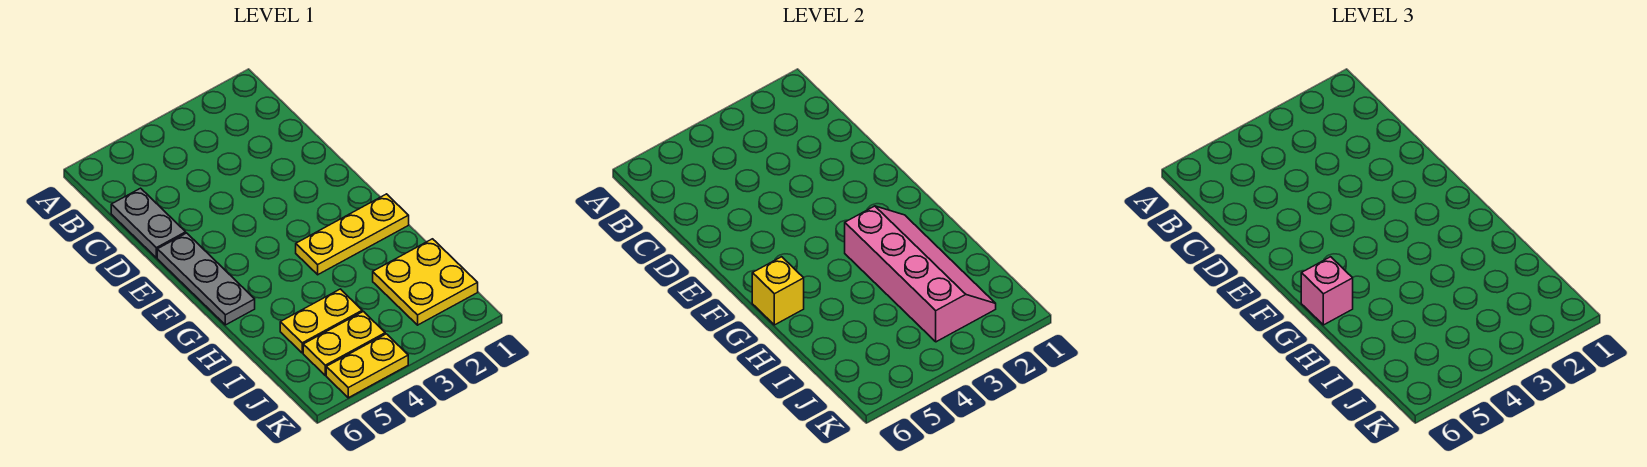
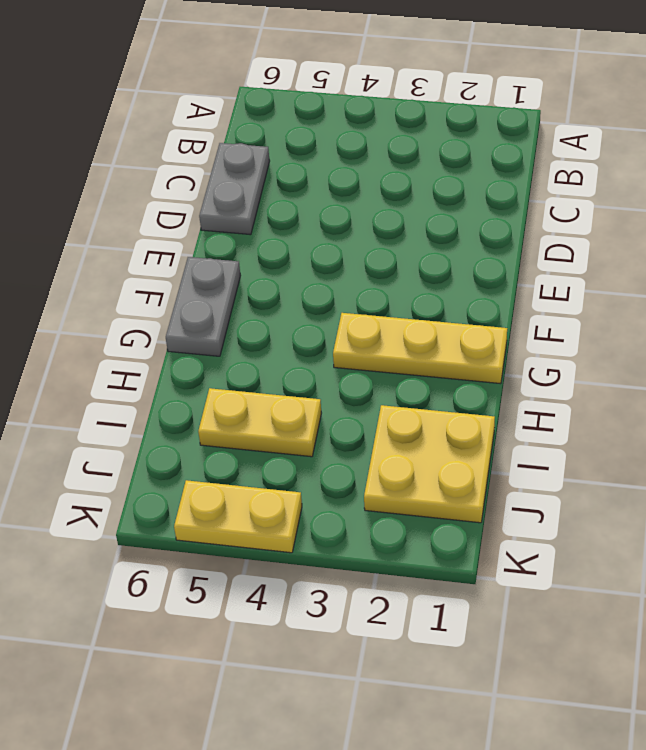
grey plate F6:G6 level 1 -> grey plate E6:G6 level 1
none -> yellow plate J4:J5 level 1
none -> pink slope G2:J3 level 2 top 3

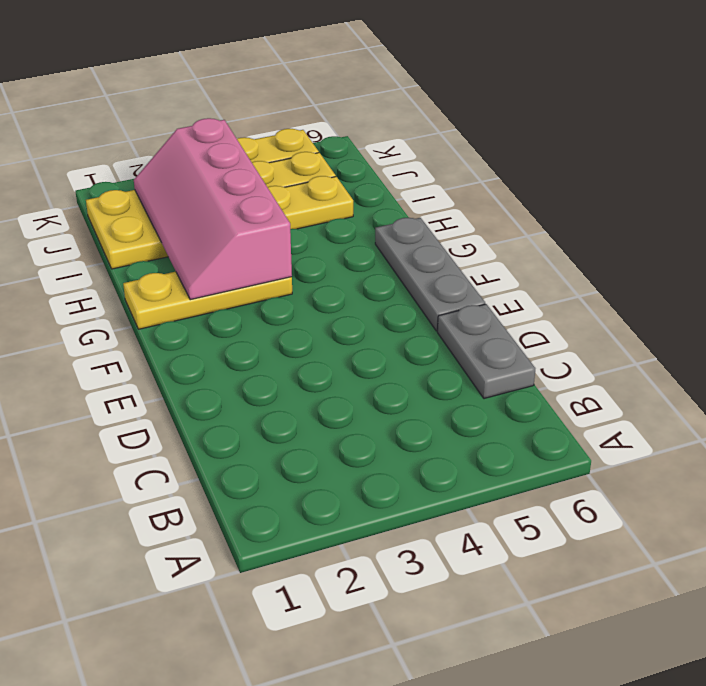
none -> yellow brick G6 level 2
none -> pink brick G6 level 3

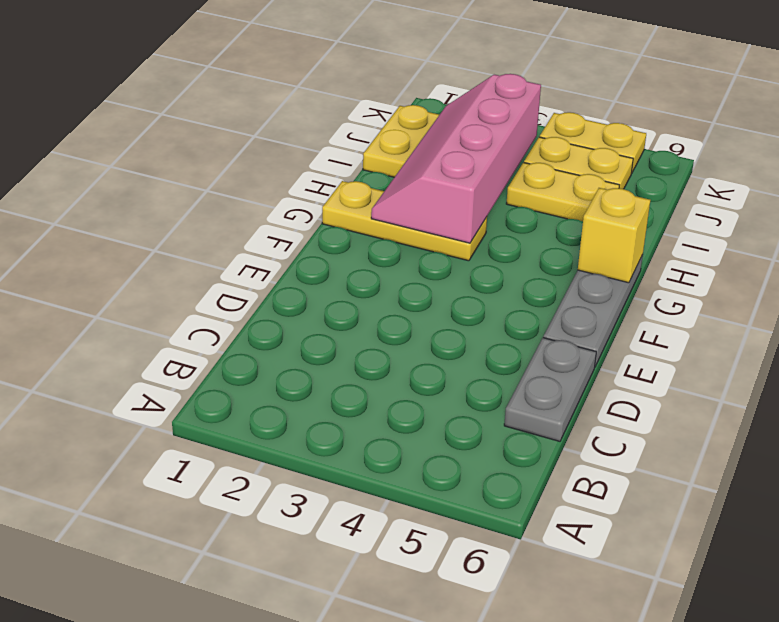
none -> pink brick G6 level 3

